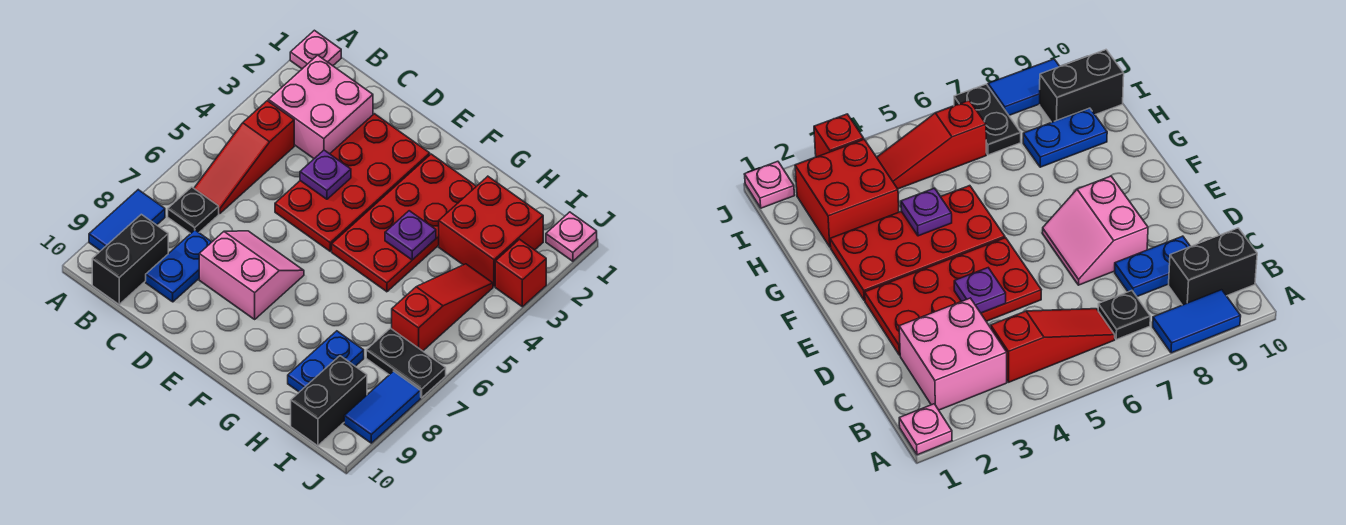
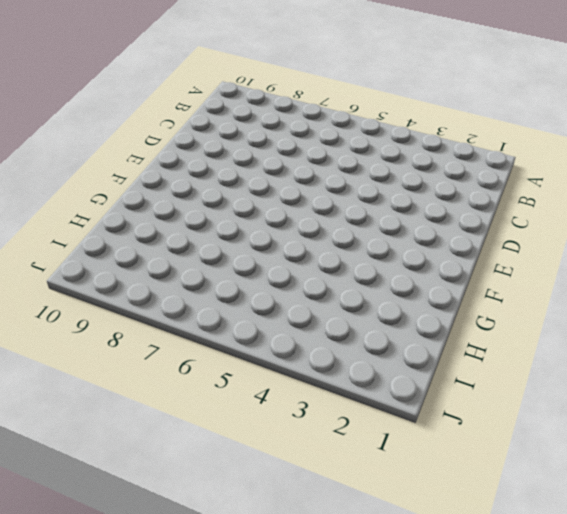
none -> pink plate A1 level 1
none -> blue tile A8:A9 level 1
none -> pink brick B2:C3 level 1

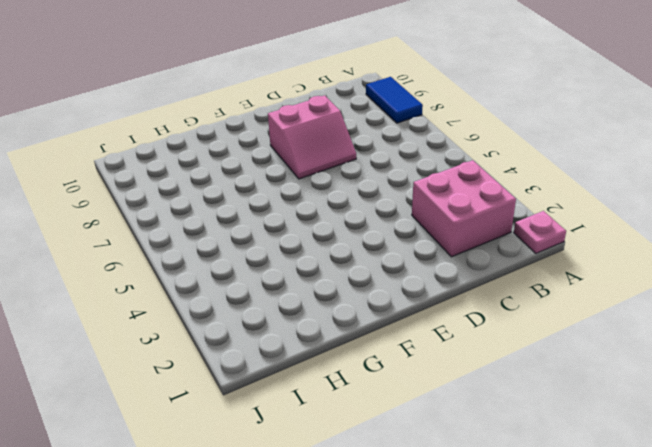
none -> red slope B4:B6 level 1 top 4
none -> black plate B7 level 1
none -> black brick B9:B10 level 1

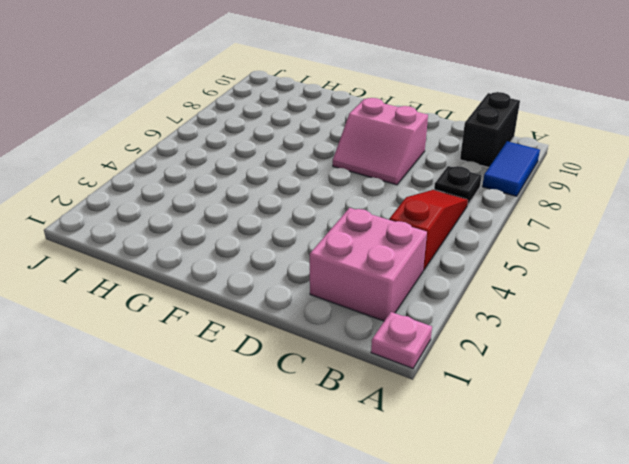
none -> blue plate C8:C9 level 1
none -> red plate D2:E5 level 1
none -> red plate F2:G5 level 1

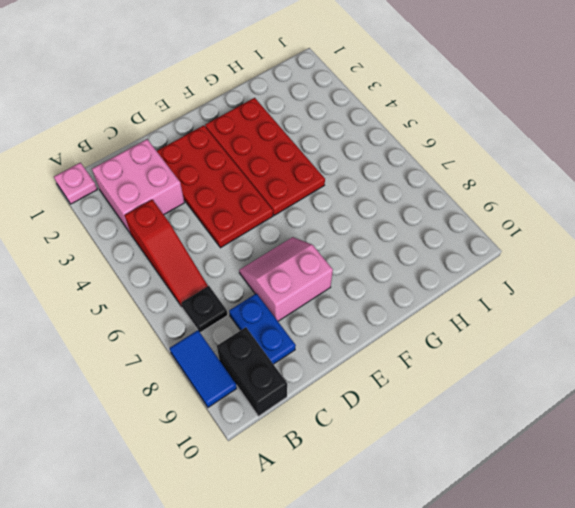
none -> red brick H2:I3 level 1
none -> blue plate H8:H9 level 1
none -> red slope I4:I6 level 1 top 6

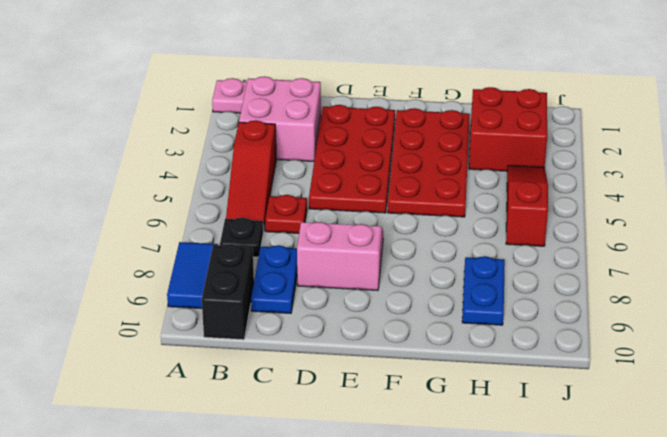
red plate C6 level 1 -> none
none -> black plate I7:J7 level 1
none -> black brick I9:I10 level 1
none -> pink plate J1 level 1

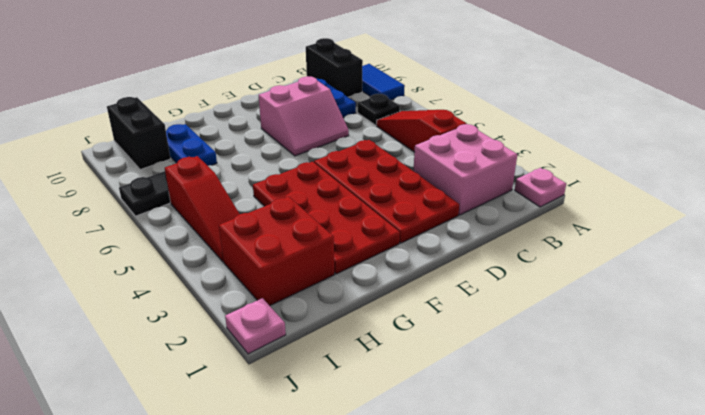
none -> red brick J3 level 1
none -> blue tile J8:J9 level 1
none -> purple plate D4 level 2

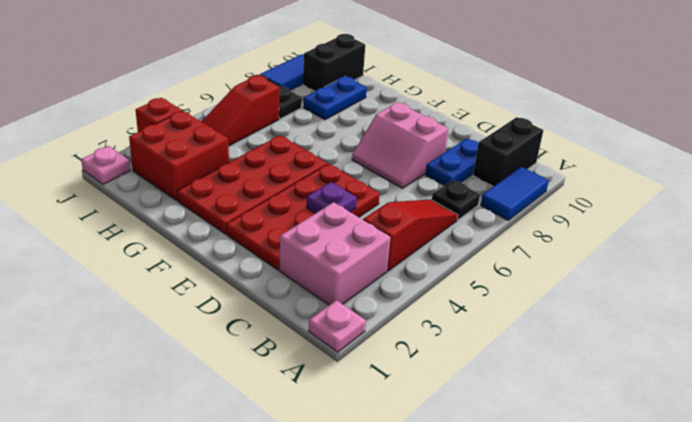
none -> purple plate G4 level 2

